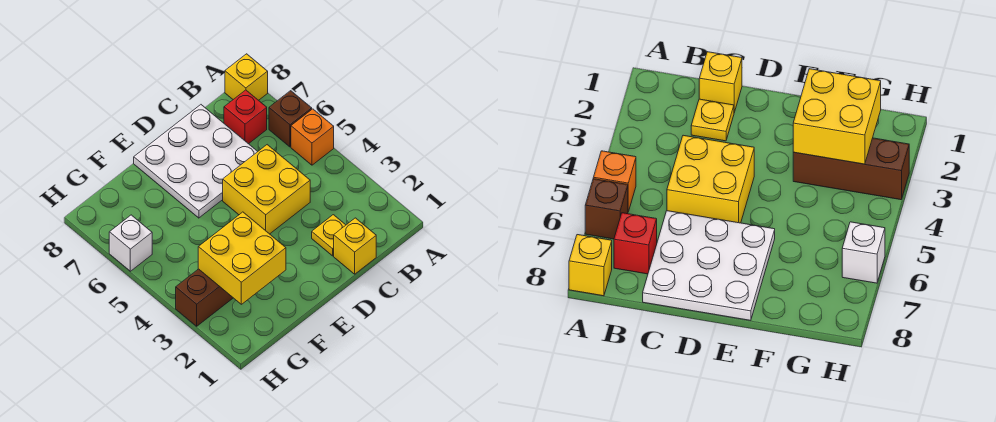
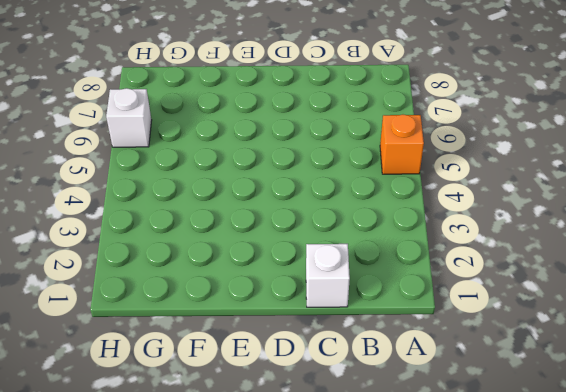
white brick C1 level 1 -> yellow brick C1 level 1
none -> brown brick A6 level 1
none -> yellow brick A8 level 1

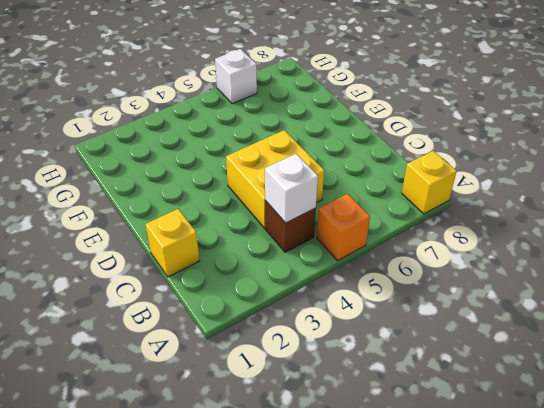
brown brick B4 level 1 -> brown brick A6 level 1
white brick B4 level 2 -> none
none -> red brick B7 level 1
none -> yellow plate C2 level 1

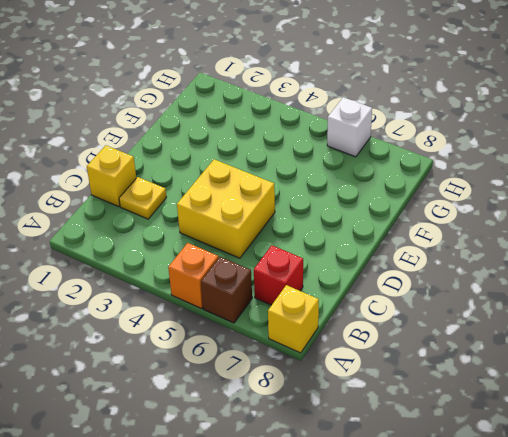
none -> white plate C6:E8 level 1
none -> brown brick F3:H3 level 1

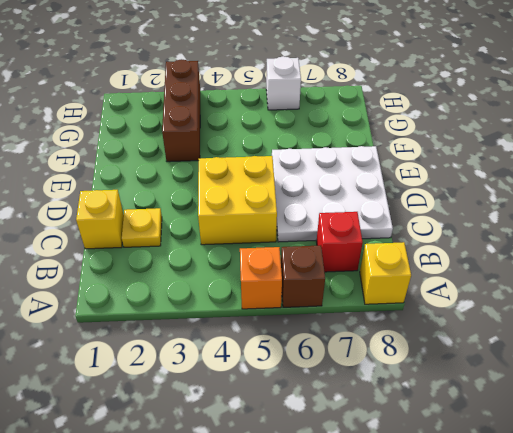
none -> yellow brick F2:G3 level 2

